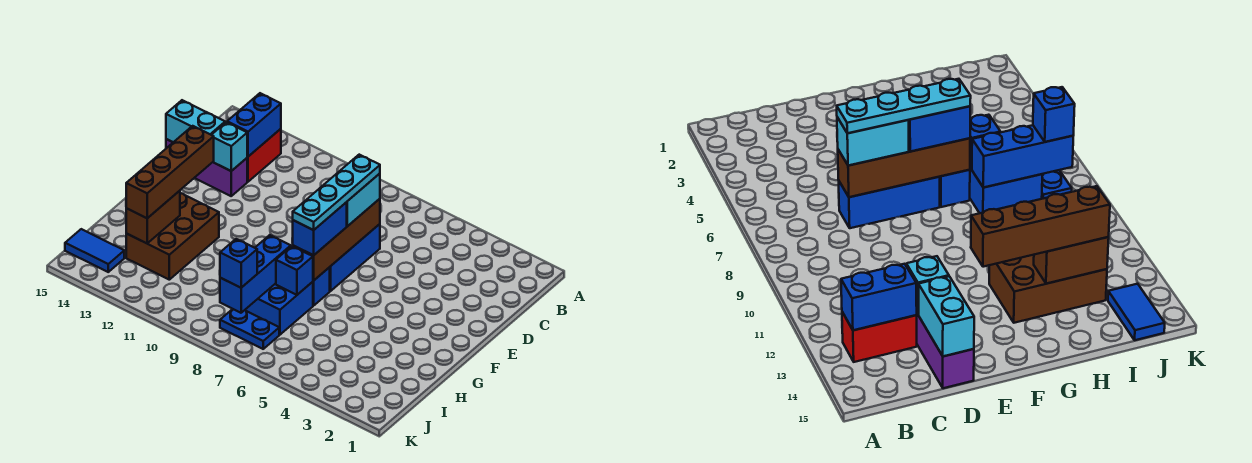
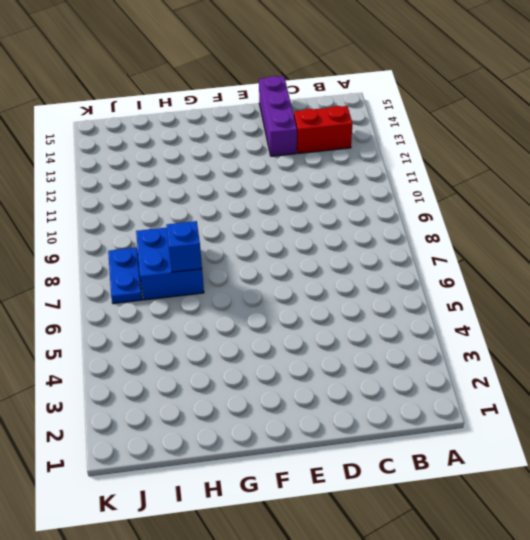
none -> blue brick D7:F7 level 1
none -> blue brick G7 level 1
none -> brown brick G12:I13 level 1

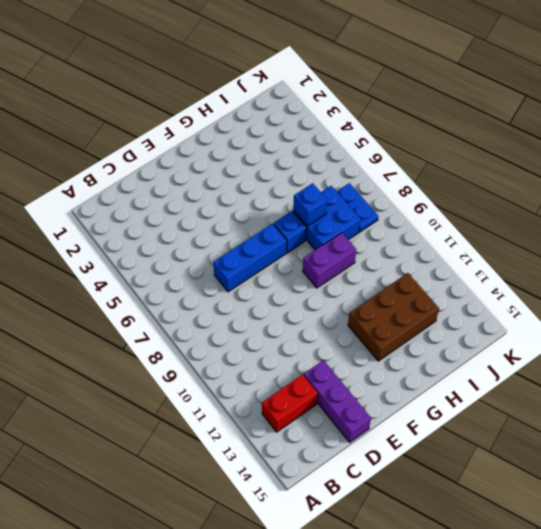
purple brick G9:H9 level 1 -> none
none -> blue tile J14:J15 level 1
none -> blue brick B13:C13 level 2
none -> brown brick D7:G7 level 2

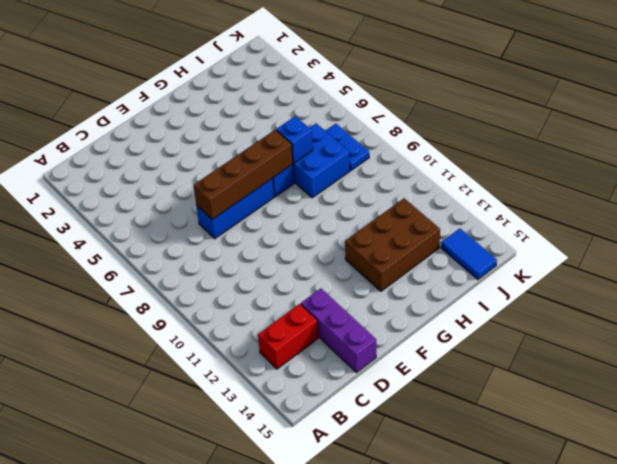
none -> blue brick B13:C13 level 2
none -> cyan brick D13 level 2
none -> cyan brick D14:D15 level 2

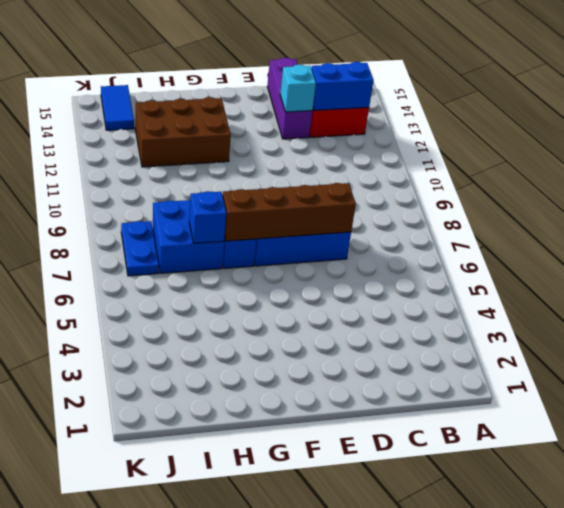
none -> cyan brick D14:D15 level 2
none -> blue brick H8:J8 level 2
none -> brown brick H13:I13 level 2

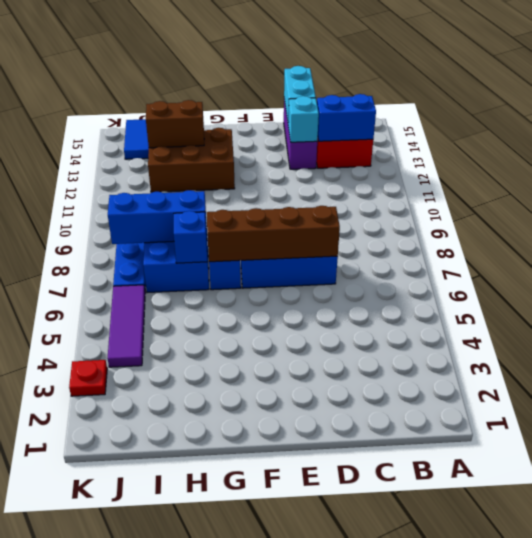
purple tile J4:J6 level 1 -> none
red plate K3 level 1 -> none
none -> cyan brick D7:E7 level 3
none -> blue brick F7:G7 level 3
none -> brown brick F13:I13 level 3

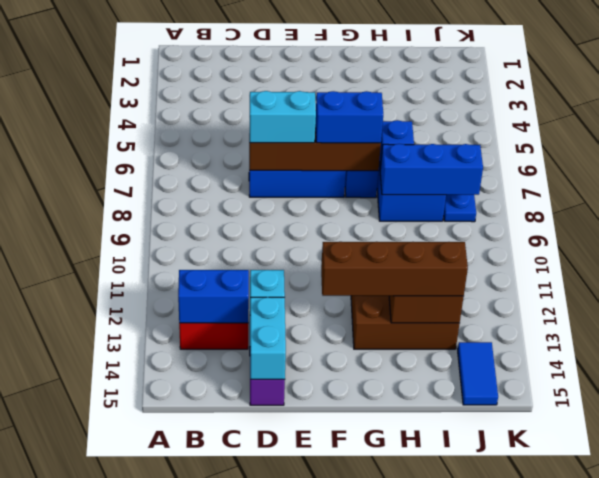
none -> blue brick J8 level 3
none -> cyan plate D7:G7 level 4

